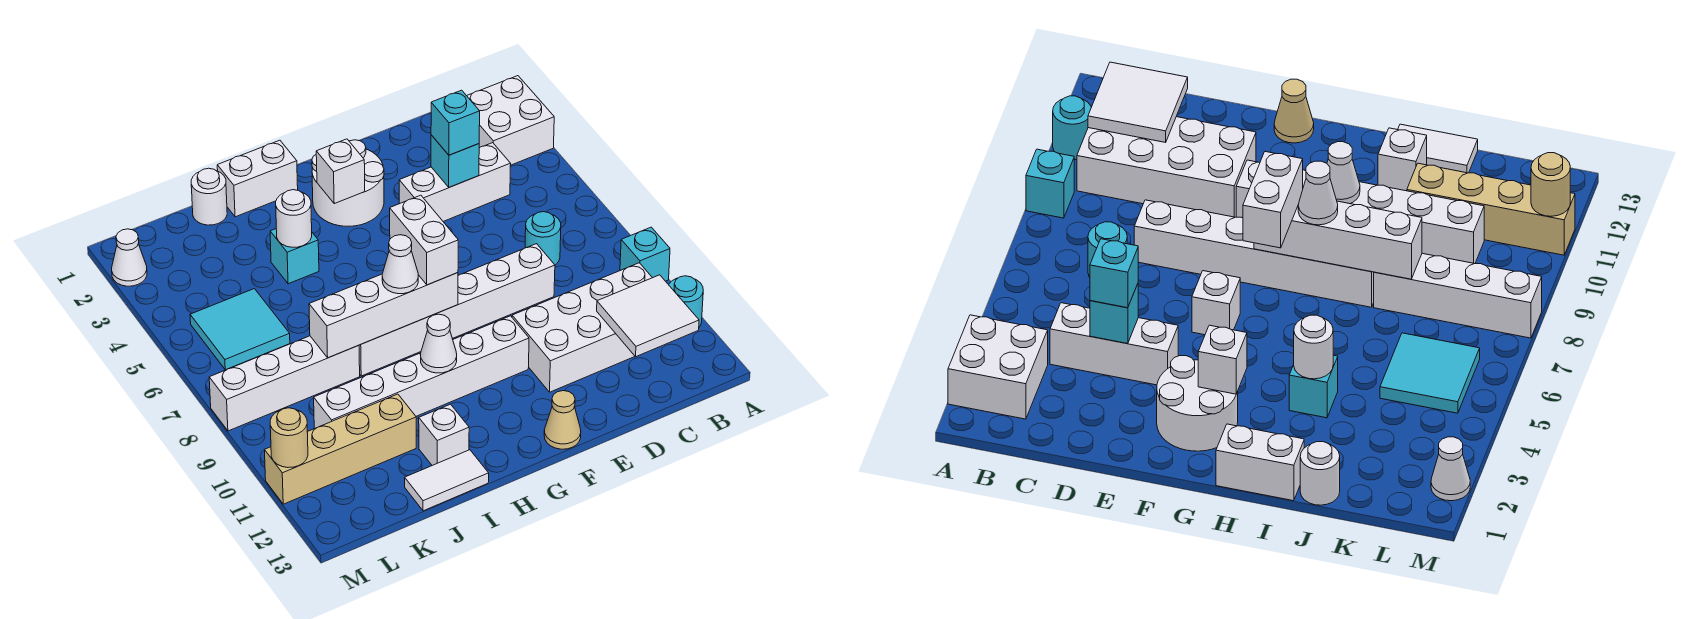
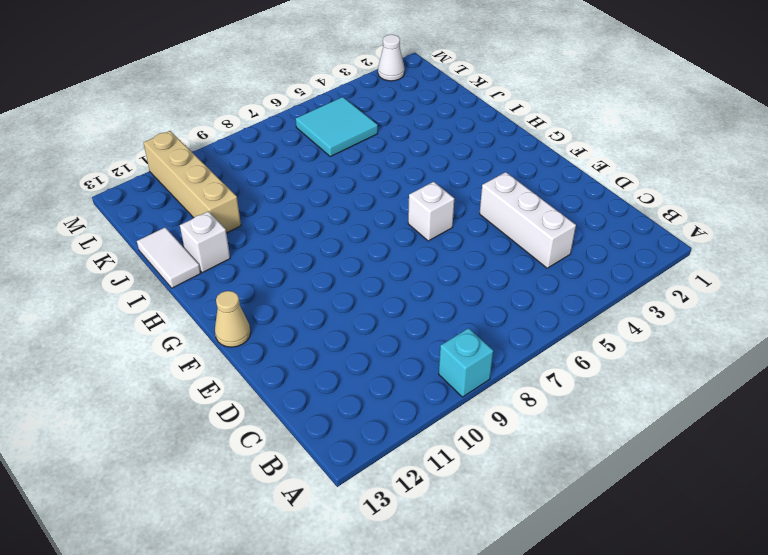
none -> white brick A2:B3 level 1
none -> cyan round brick A11 level 1
none -> white brick B10:E11 level 1
none -> cyan round brick C7 level 1

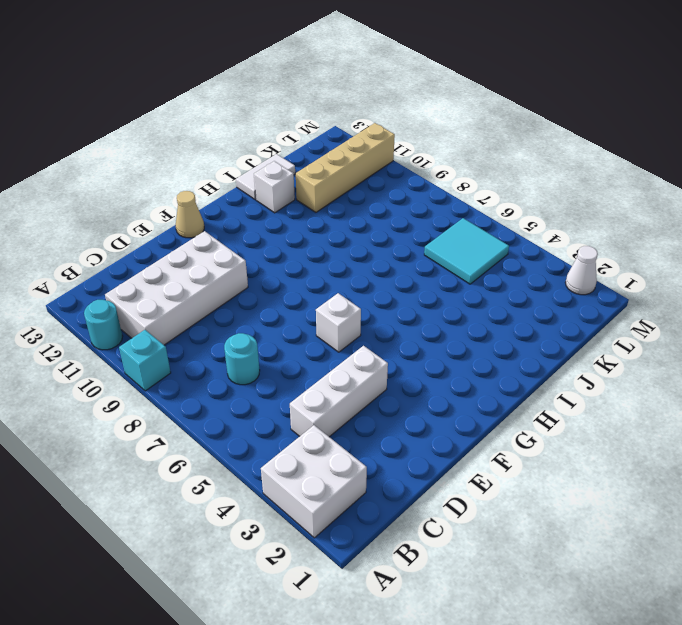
none -> white brick D8:I8 level 1
none -> white round brick F2:G3 level 1
none -> white brick F10:K10 level 1
none -> white brick H1:I1 level 1

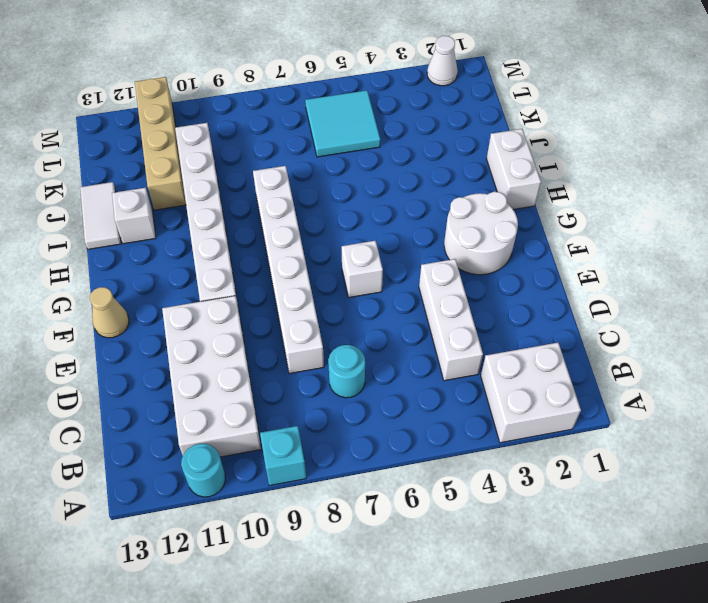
none -> cyan brick I4 level 1
none -> white round brick J1 level 1
none -> white brick J8:M8 level 1
none -> white tile B11:C12 level 2

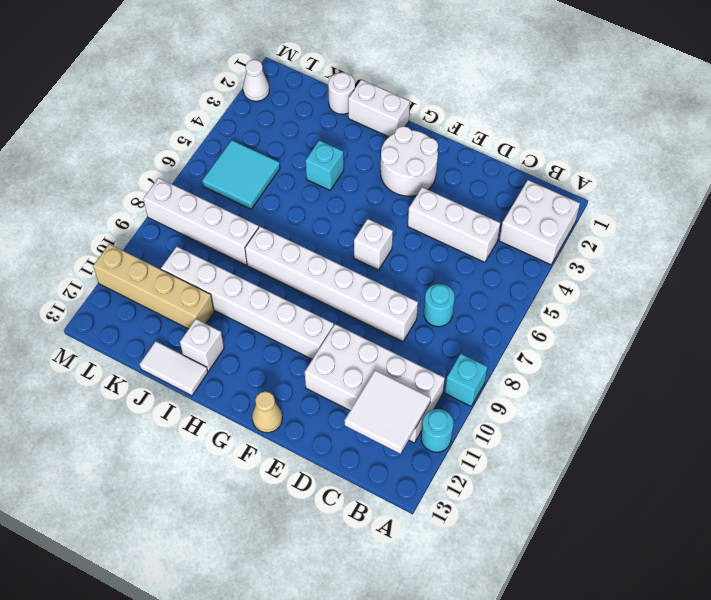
none -> cyan brick D4 level 2
none -> white brick G3 level 2
none -> white brick G8:J8 level 2
none -> white cone H10 level 2

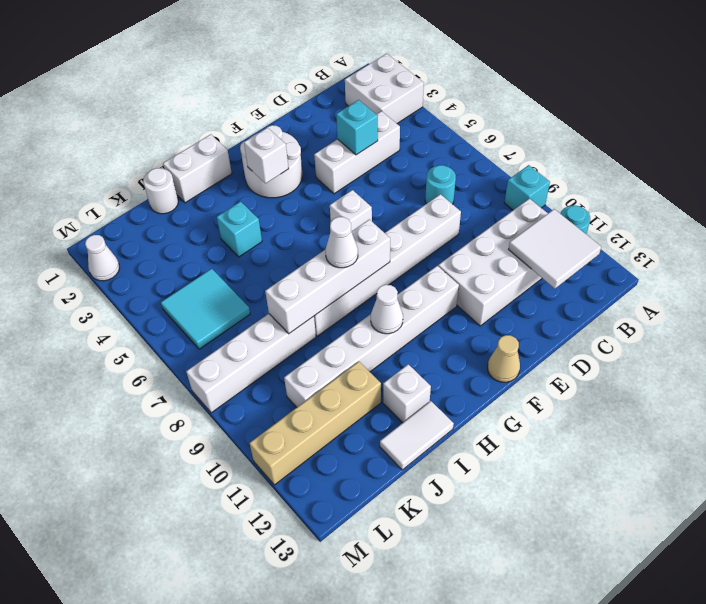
none -> white round brick I4 level 2
none -> tan round brick M11 level 2
none -> cyan brick D4 level 3
none -> white brick G7:G8 level 3

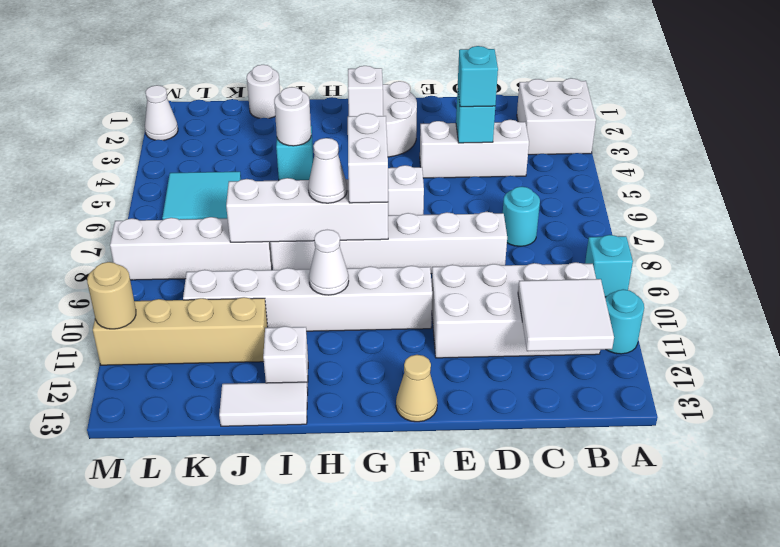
none -> white brick H1:I1 level 1

